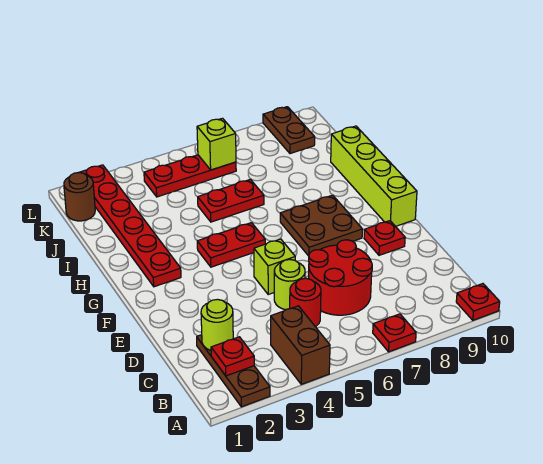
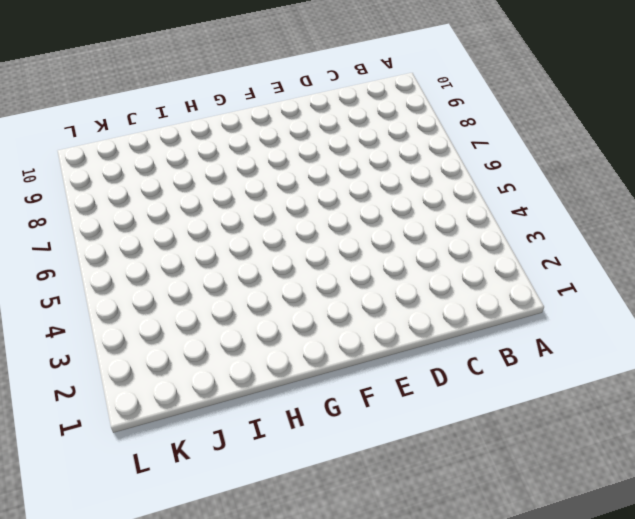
none -> brown plate A2:C2 level 1
none -> brown brick A4:B4 level 1
none -> red plate A7 level 1

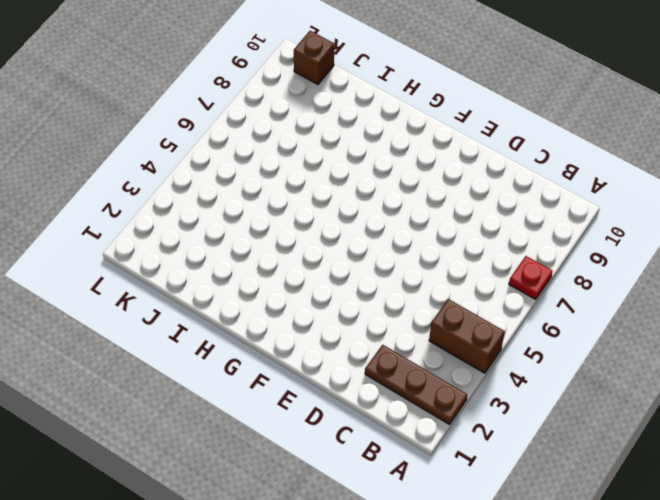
brown brick K10 level 1 -> none
none -> red plate A10 level 1
none -> red round brick C5 level 1
none -> red round brick C6:D7 level 1

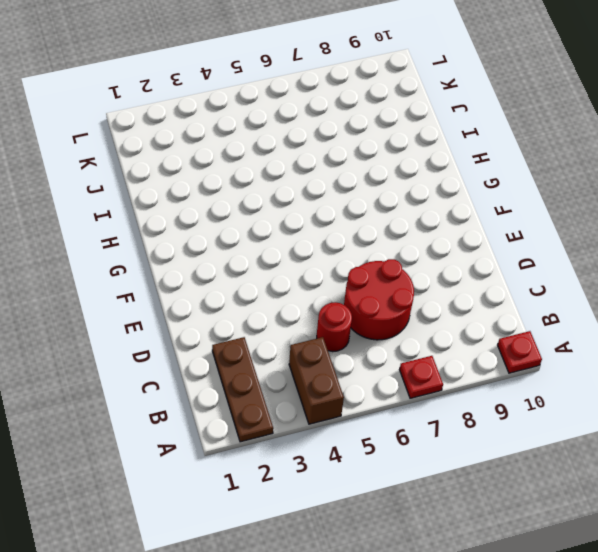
none -> lime round brick D5 level 1
none -> lime brick E5 level 1
none -> red plate E9 level 1

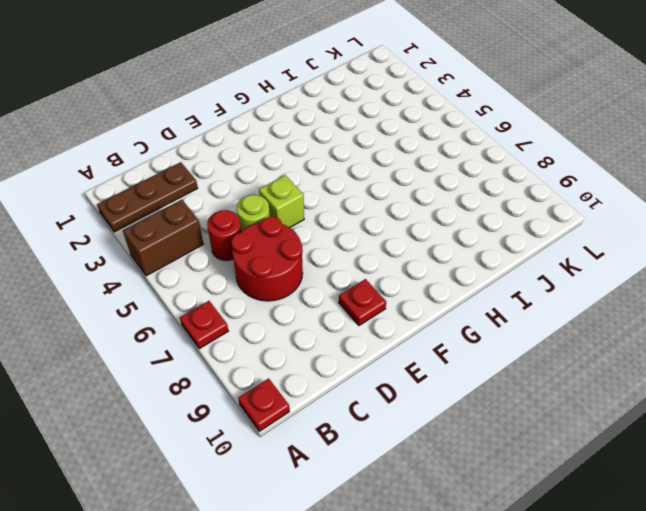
none -> brown plate F7:G8 level 1
none -> lime brick F10:I10 level 1
none -> red plate G2:L2 level 1

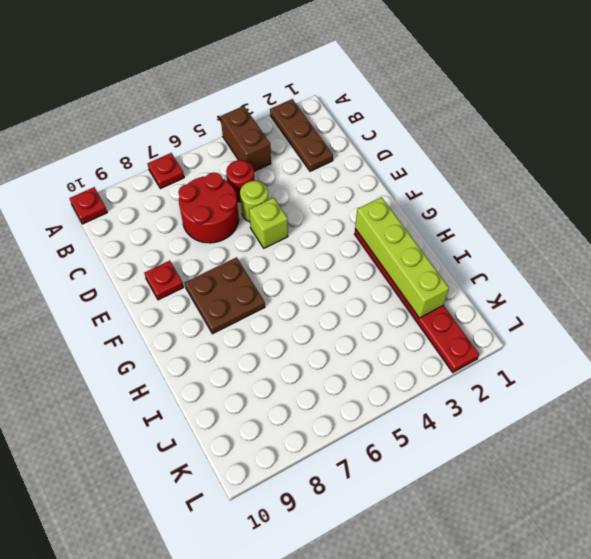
lime brick G2:J2 level 2 -> lime brick F10:I10 level 1
none -> red plate G4:G5 level 1
none -> red plate I5:I6 level 1
none -> brown round brick K1 level 1

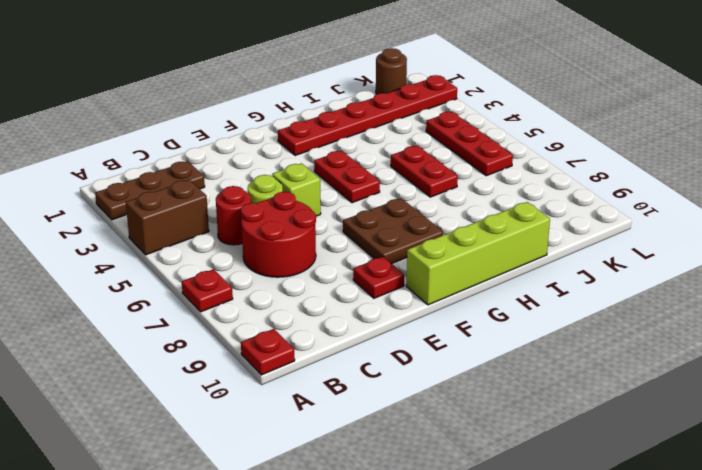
none -> brown plate K9:L9 level 1
none -> red plate B2 level 2
none -> lime round brick C2 level 2

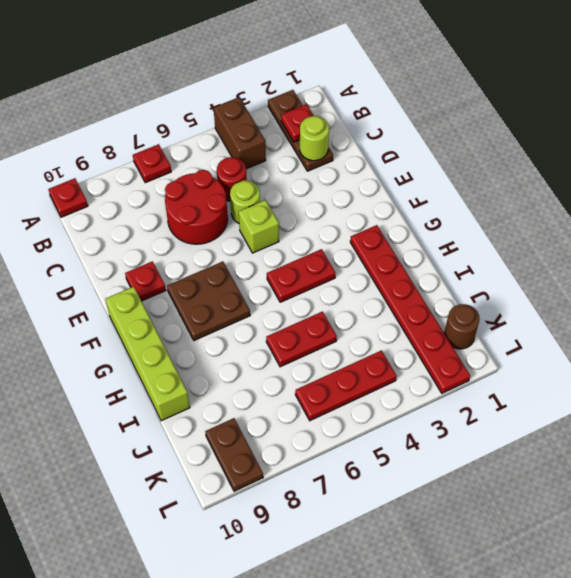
none -> lime brick K6 level 2

